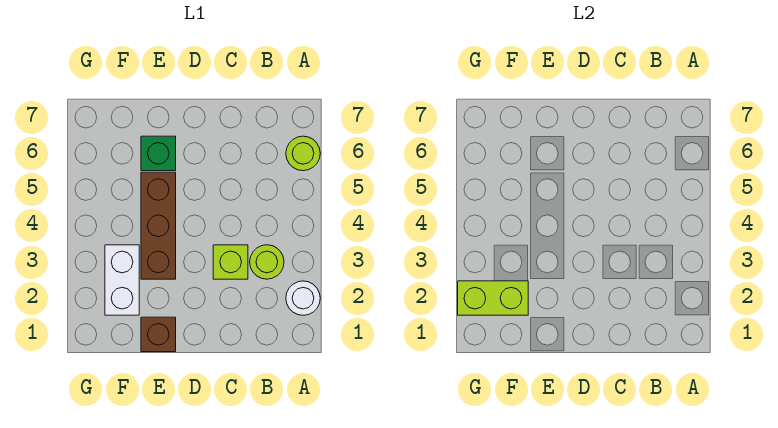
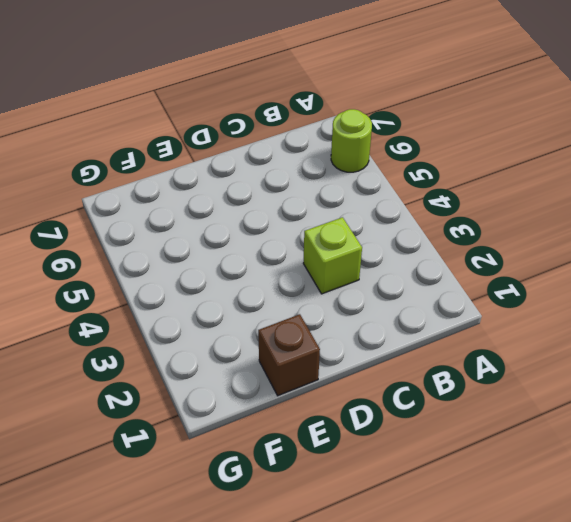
none -> white round brick A2 level 1
none -> lime round brick B3 level 1

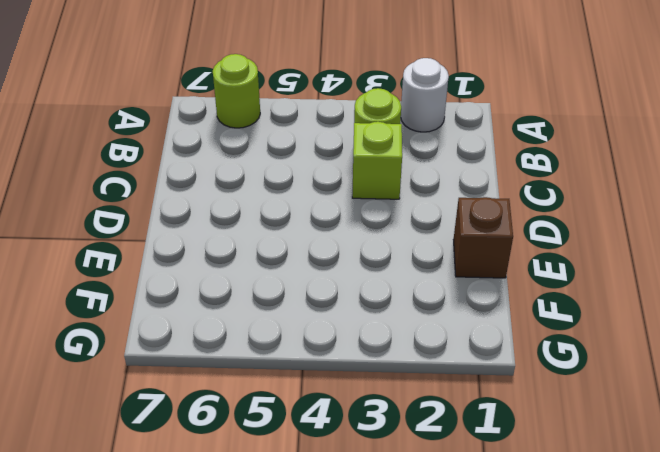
none -> brown brick E3:E5 level 1
none -> green brick E6 level 1

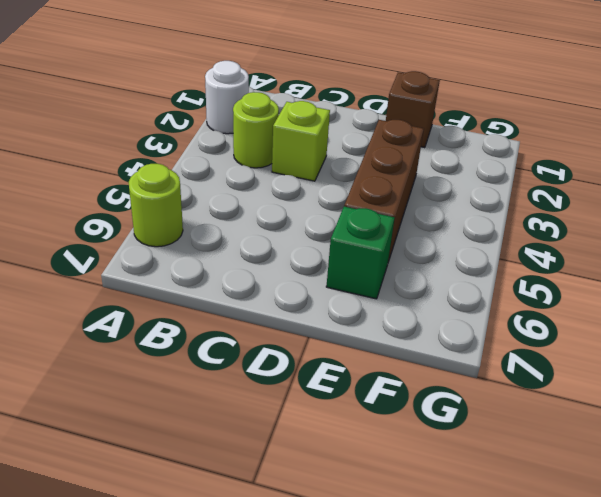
none -> white brick F2:F3 level 1
none -> lime brick F2:G2 level 2

